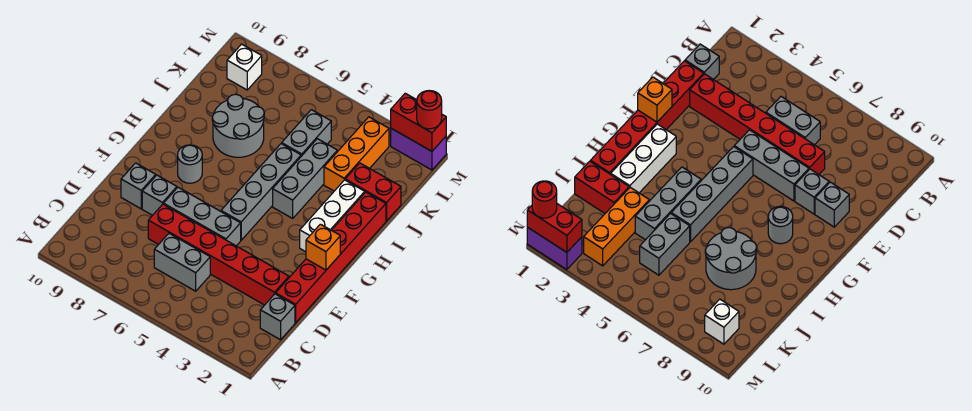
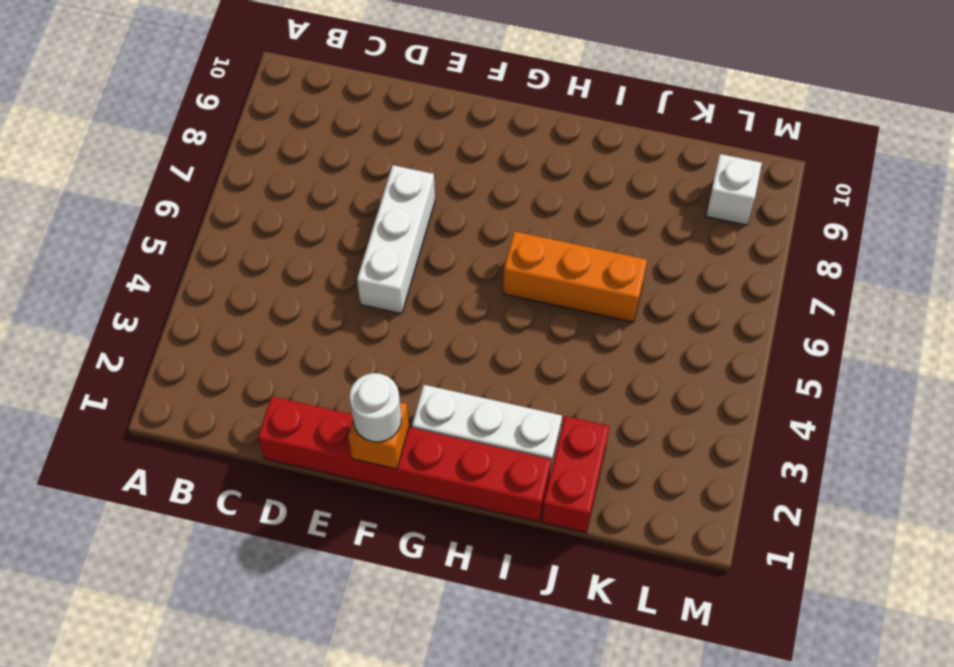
white brick E5:E7 level 1 -> grey brick E5:E7 level 1
white round brick F1 level 3 -> none
orange brick H6:J6 level 1 -> orange brick J3:L3 level 1
none -> grey brick C1 level 1
none -> grey brick C5:C6 level 1
none -> red brick D2:D7 level 1

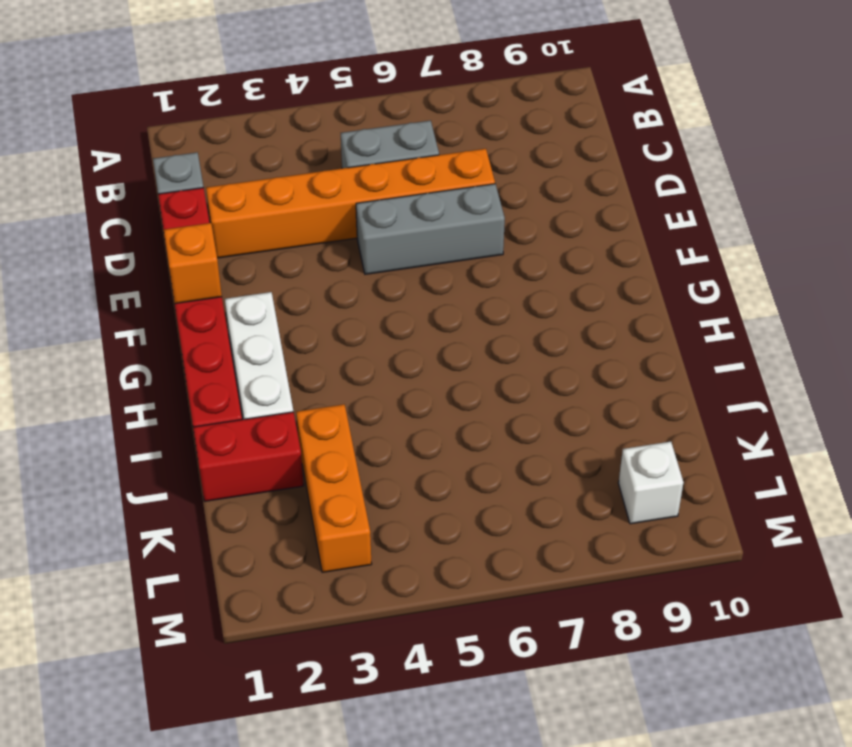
orange brick D2:D7 level 1 -> red brick D2:D7 level 1
none -> grey brick E8 level 1
none -> grey brick E9 level 1
none -> grey brick F5:I5 level 1

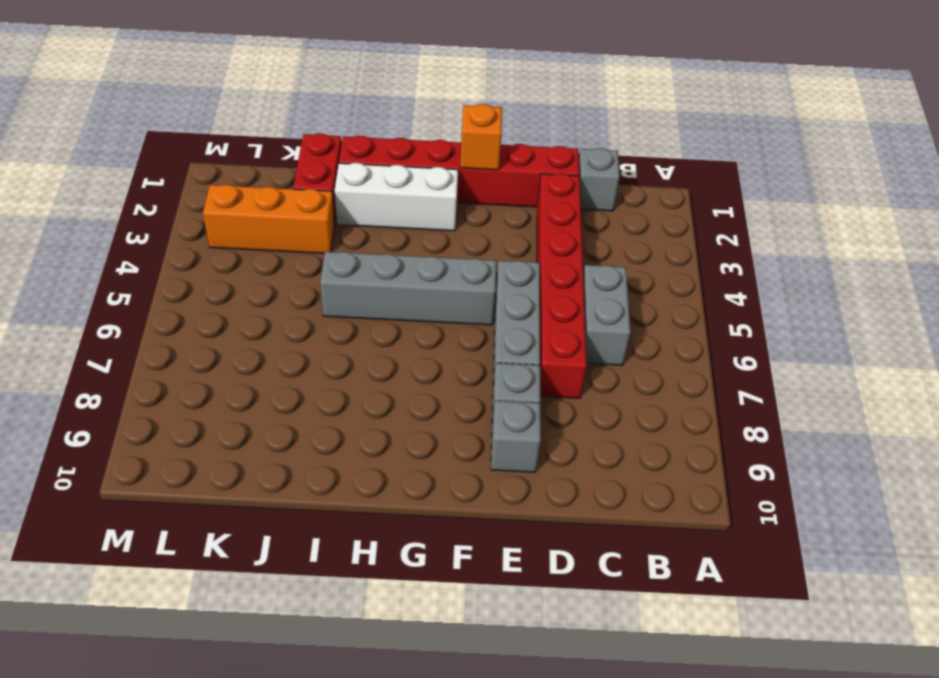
none -> grey round brick G8 level 1
none -> grey brick H4:J4 level 1
none -> grey round brick I7:J8 level 1

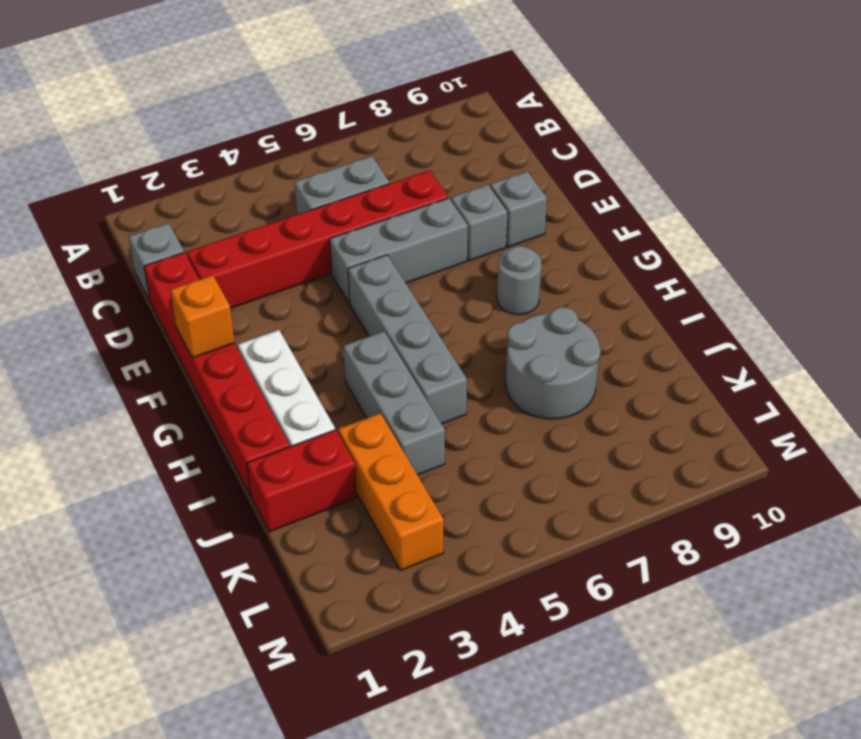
none -> grey brick J5:K5 level 1
none -> white brick L9 level 1
none -> purple brick M1:M2 level 1

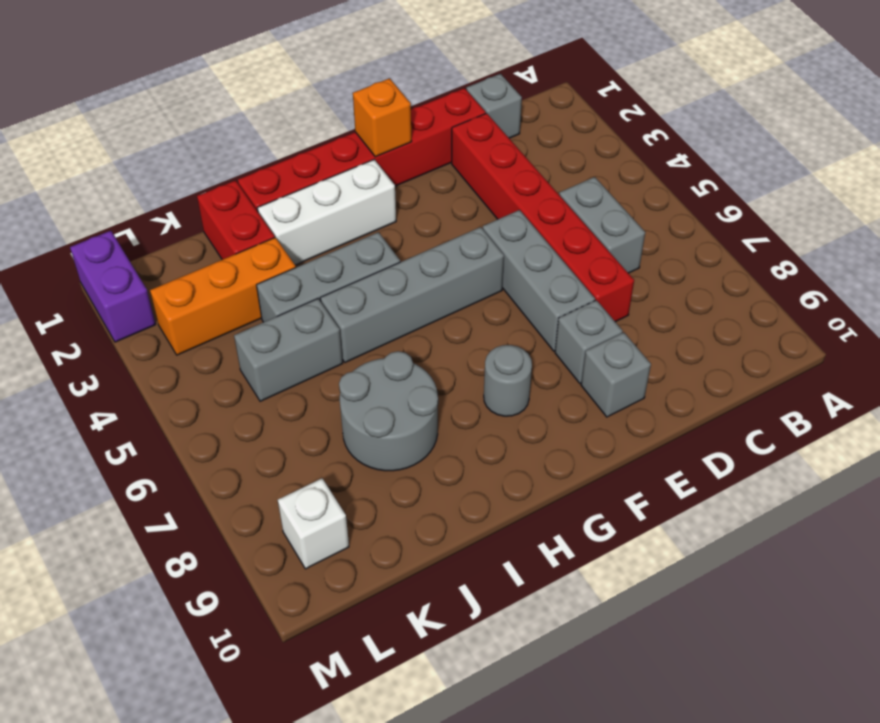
none -> red brick M1:M2 level 2
none -> red round brick M1 level 3

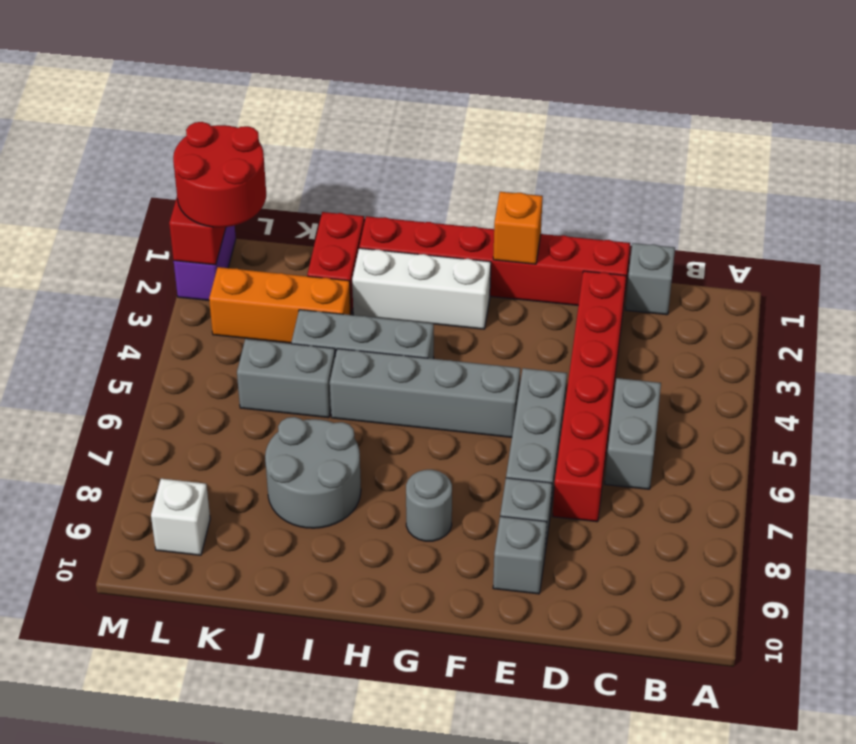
red round brick L1:M2 level 3 -> red round brick M1 level 3

